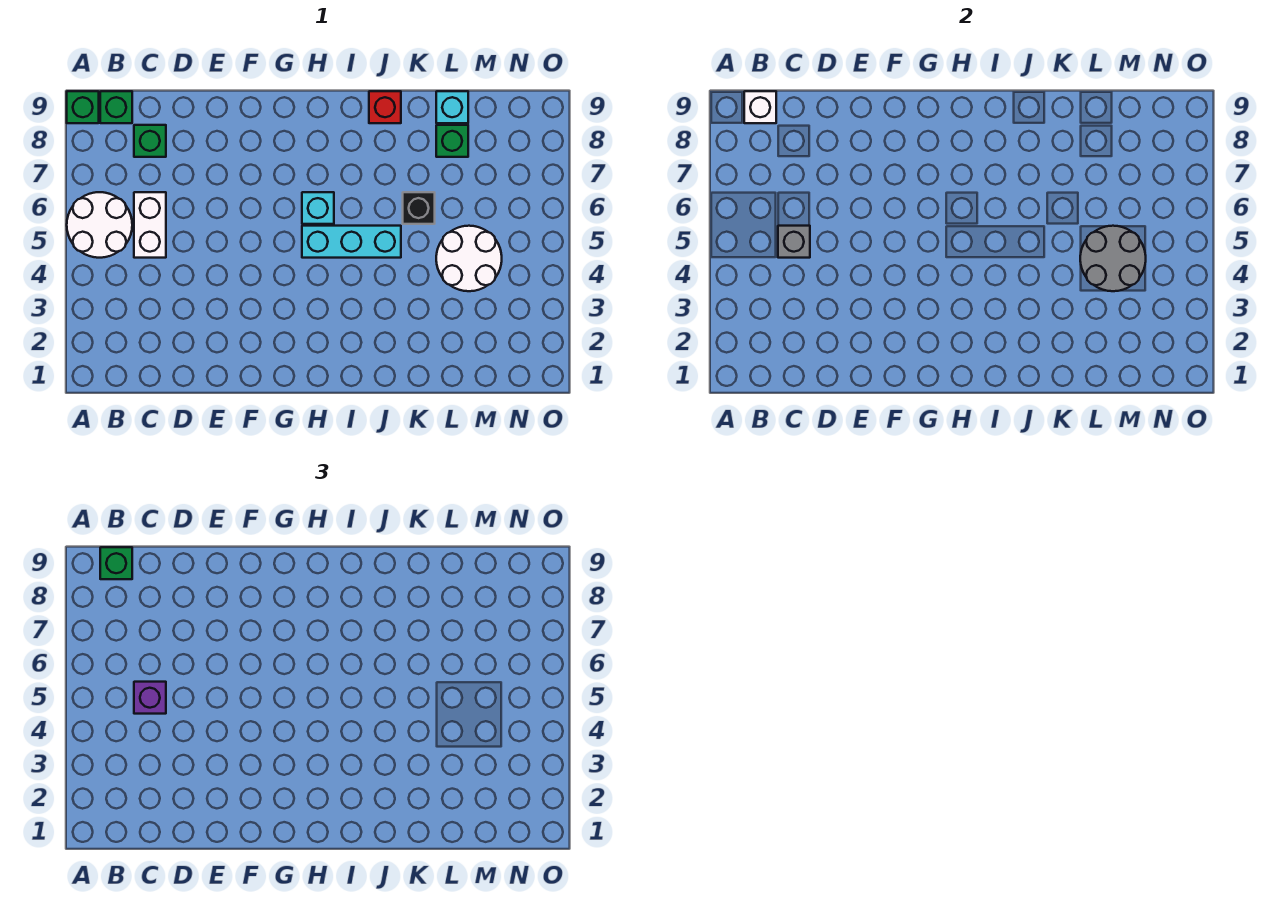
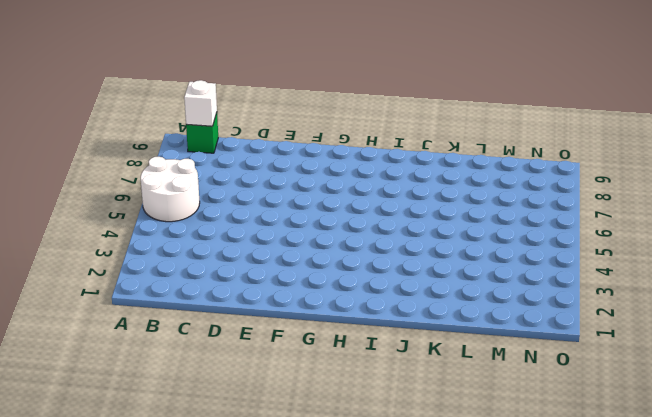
none -> green brick A9 level 1
none -> white brick C5:C6 level 1
none -> green brick C8 level 1

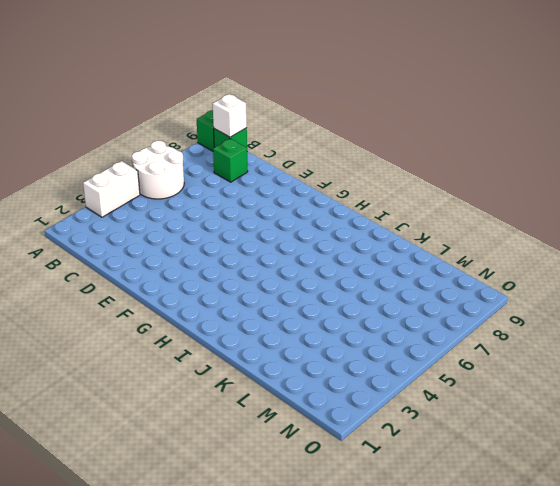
white brick A3:A4 level 1 -> white brick C5:C6 level 1
none -> cyan brick H5:J5 level 1
none -> cyan brick H6 level 1
none -> red brick J9 level 1

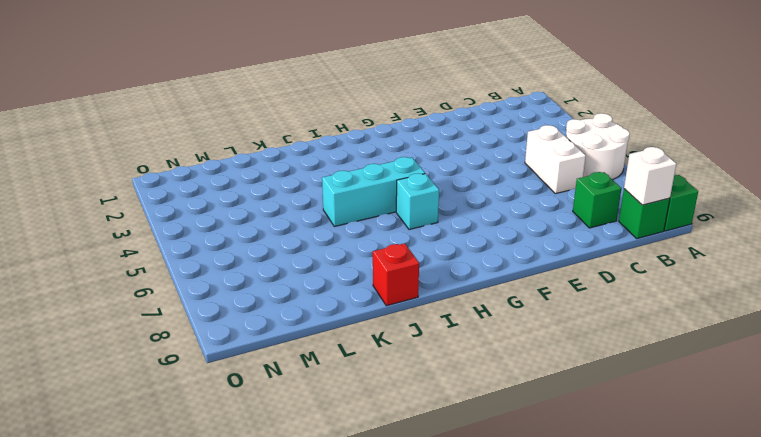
none -> black brick K6 level 1
none -> white round brick L4:M5 level 1
none -> green brick L8 level 1

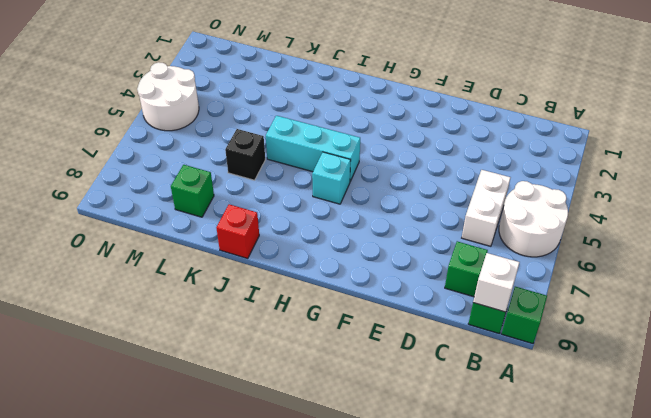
white round brick N4:O5 level 1 -> white round brick L4:M5 level 1
none -> cyan brick L9 level 1
none -> grey brick C5 level 2
none -> grey round brick L4:M5 level 2

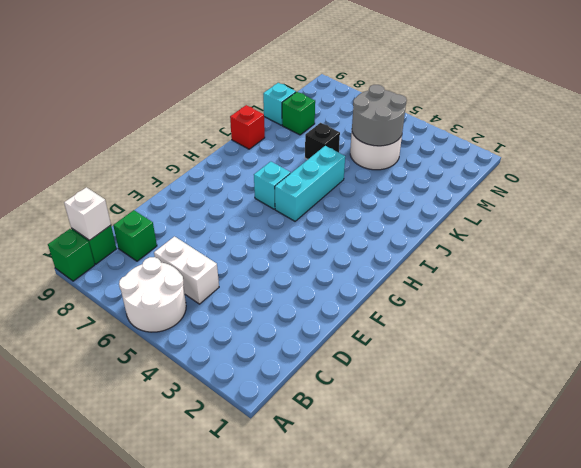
none -> grey brick C5 level 2
none -> green brick B9 level 3
none -> purple brick C5 level 3

